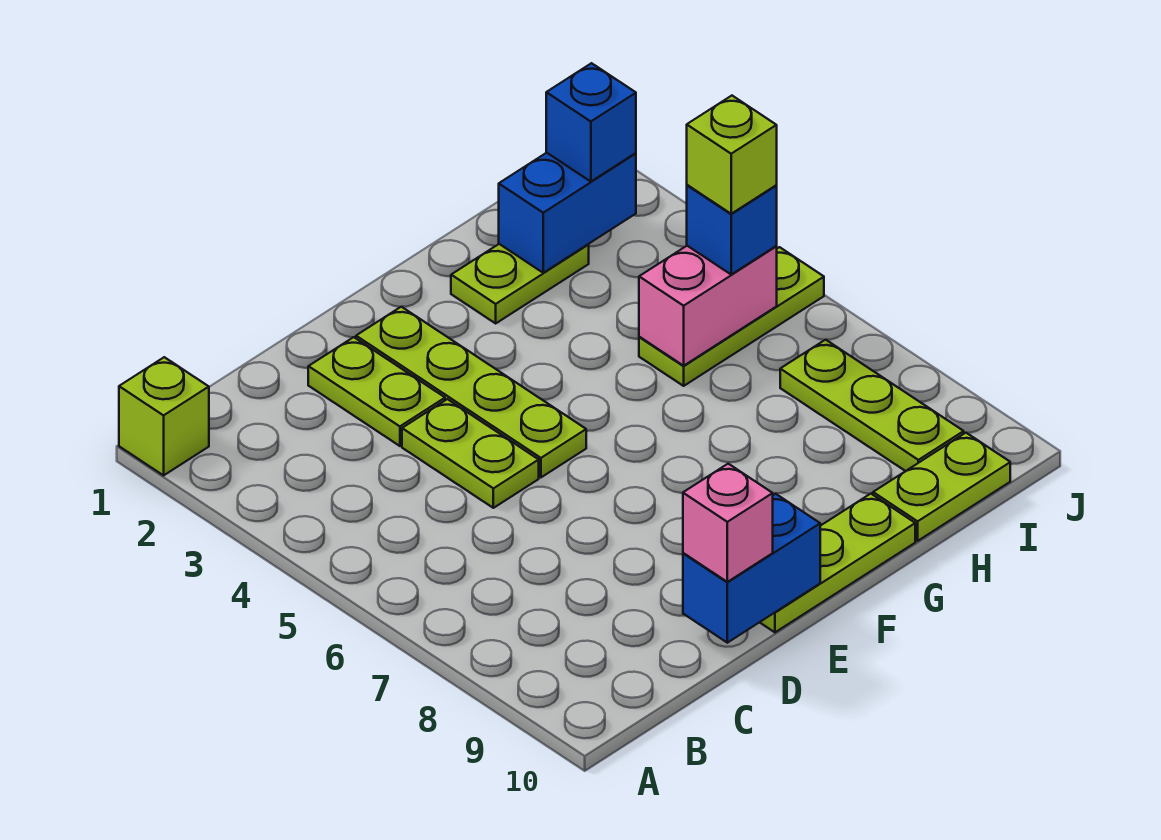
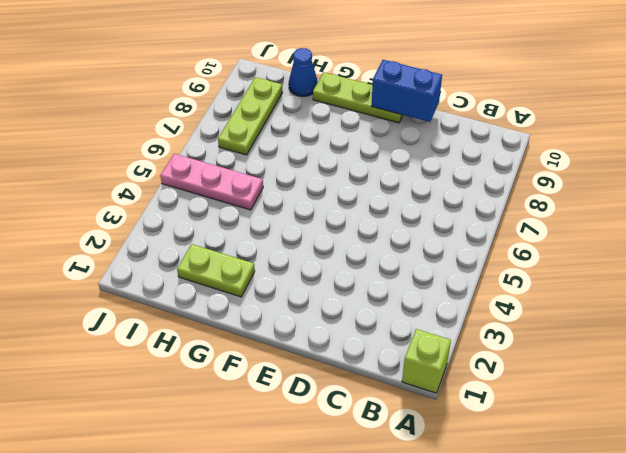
pink plate H5:J5 level 1 -> lime plate H5:J5 level 1
blue cone H10 level 1 -> lime plate H10:I10 level 1
none -> lime plate D2:D3 level 1
none -> lime plate D4:D5 level 1
none -> lime plate E2:E5 level 1

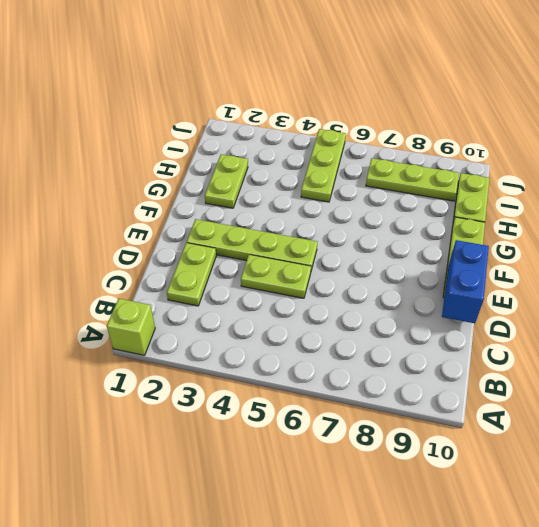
lime plate C2:D2 level 1 -> lime plate D2:D3 level 1
none -> blue brick H2:I2 level 2
none -> pink brick H5:I5 level 2
none -> pink brick D10 level 3

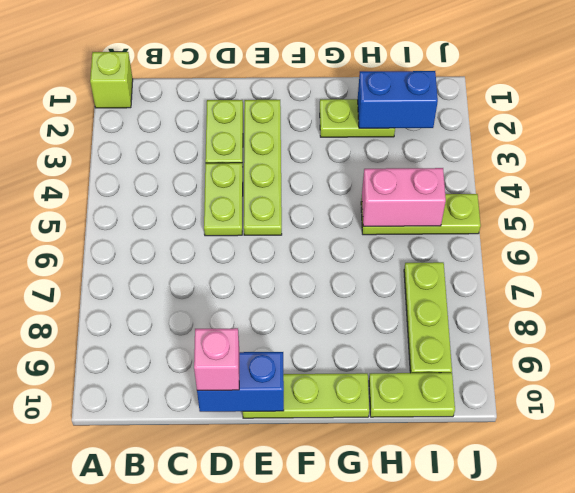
none -> blue brick I2 level 3
none -> blue brick I5 level 3
none -> lime brick I5 level 4

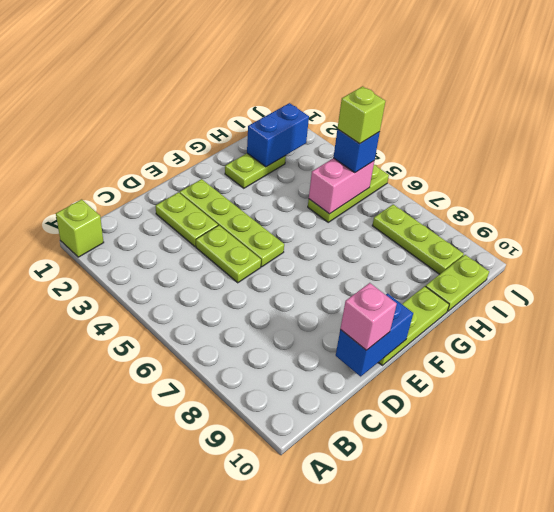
none -> blue brick I2 level 3

